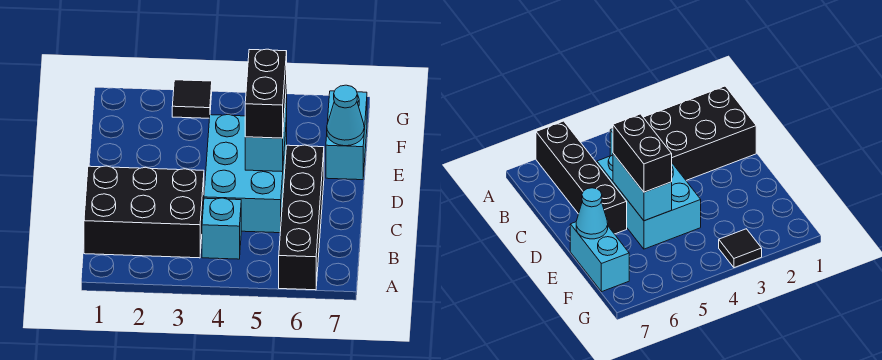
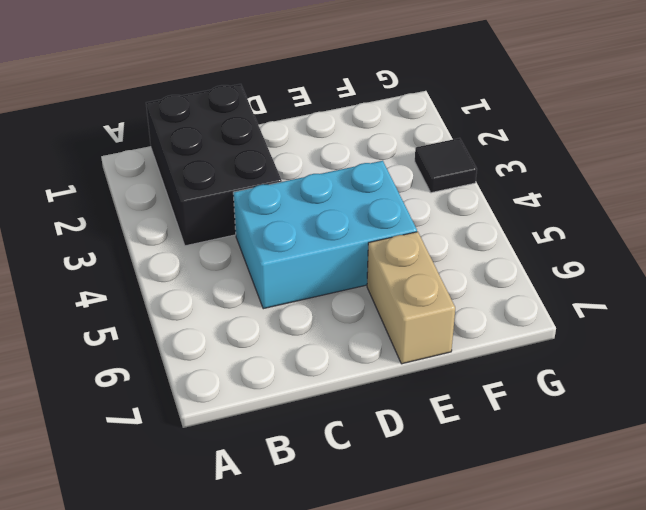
tan brick E6:E7 level 1 -> cyan brick E7:F7 level 1
none -> black brick A6:D6 level 1
none -> cyan brick B4 level 1

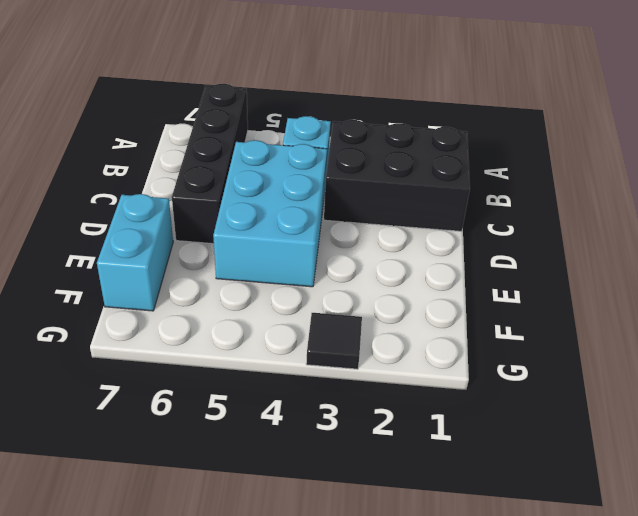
none -> cyan brick D5:E5 level 2
none -> cyan cone E7 level 2

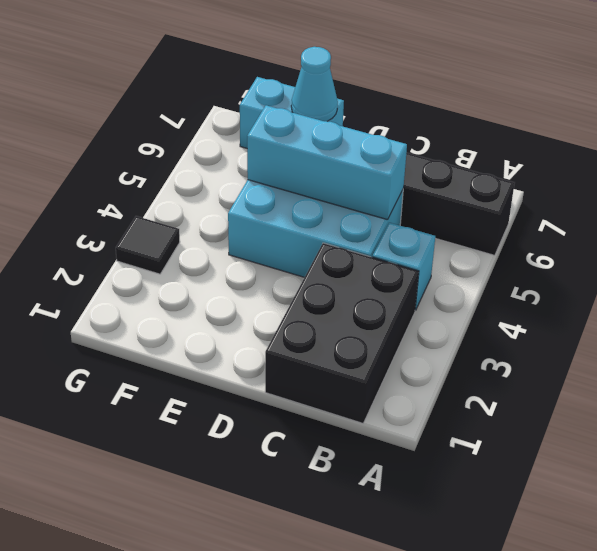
cyan brick C5:E5 level 2 -> cyan brick D5:E5 level 2
none -> black brick D5:E5 level 3

